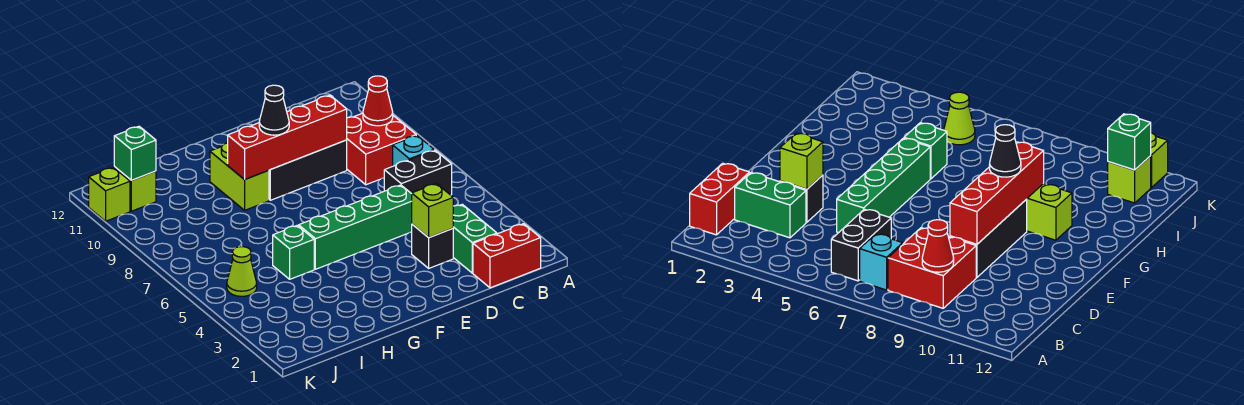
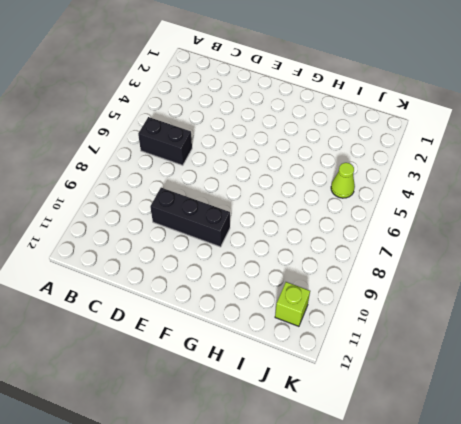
none -> red brick B1:C1 level 1
none -> cyan brick B7 level 1
none -> red brick B8:C9 level 1

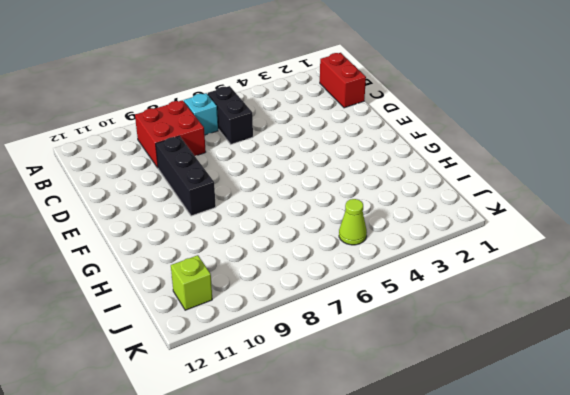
none -> green brick C2:C3 level 1
none -> black brick D3 level 1
none -> green brick D5:G5 level 1

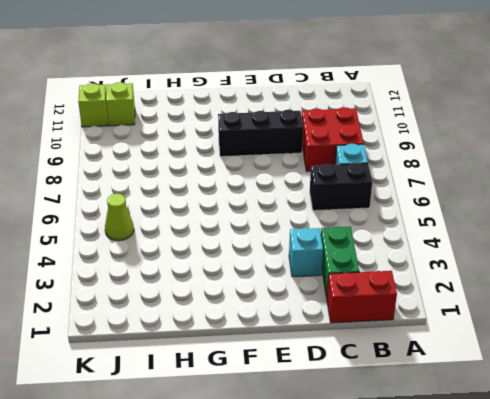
cyan brick D3 level 1 -> black brick D3 level 1
none -> green brick D5:G5 level 1
none -> lime brick G9:G10 level 1
none -> green brick H5 level 1

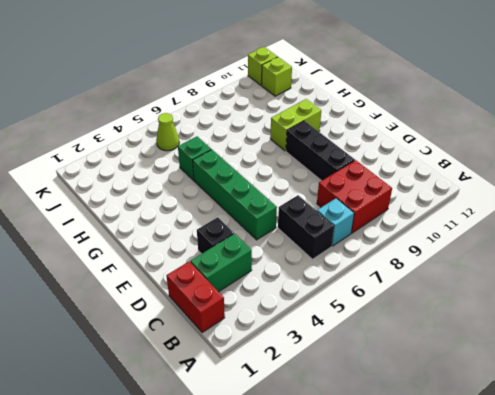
none -> red cone B9 level 2
none -> lime brick D3 level 2
none -> red brick D9:G9 level 2

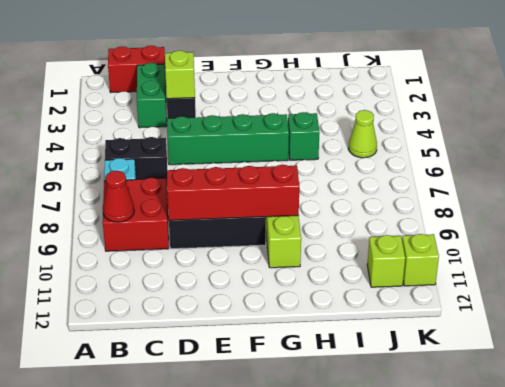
none -> green brick J11 level 2
none -> black cone F9 level 3

